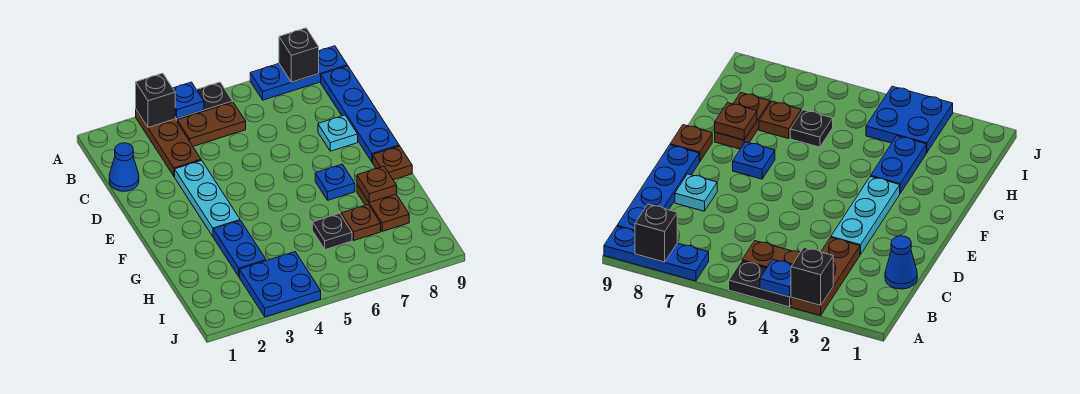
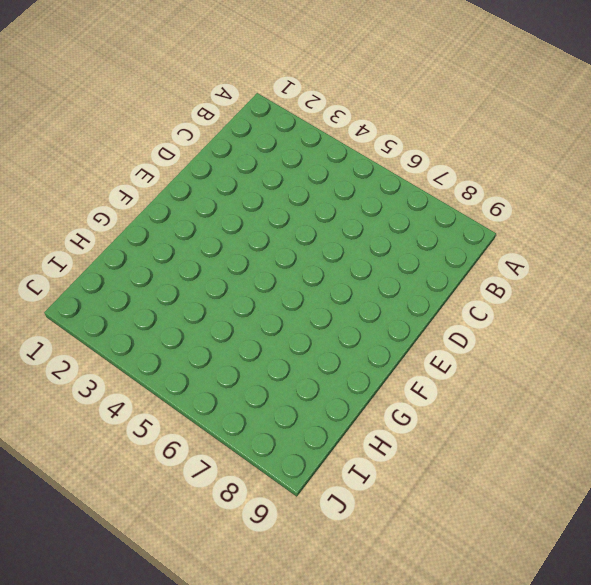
none -> brown plate A3:C3 level 1
none -> black plate A4:A5 level 1
none -> blue plate A7:A9 level 1

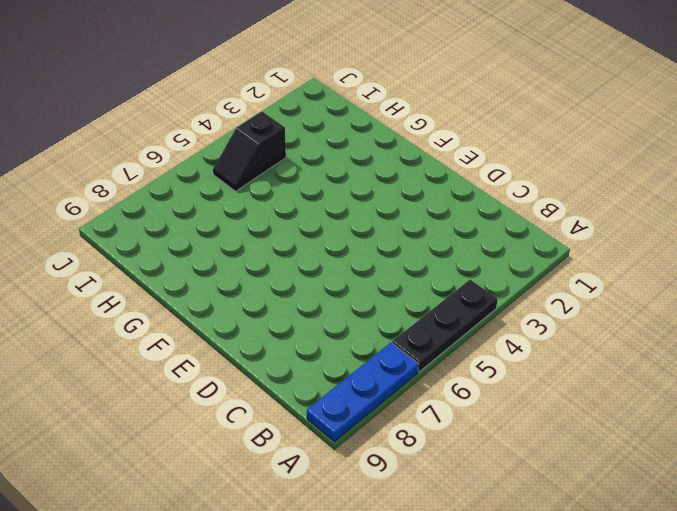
black plate A4:A6 level 1 -> black plate A4:A5 level 1
black slope I4:I5 level 1 top 4 -> blue plate I3:J4 level 1
none -> brown plate A3:C3 level 1
none -> brown plate B4:B5 level 1
none -> blue plate B9:E9 level 1

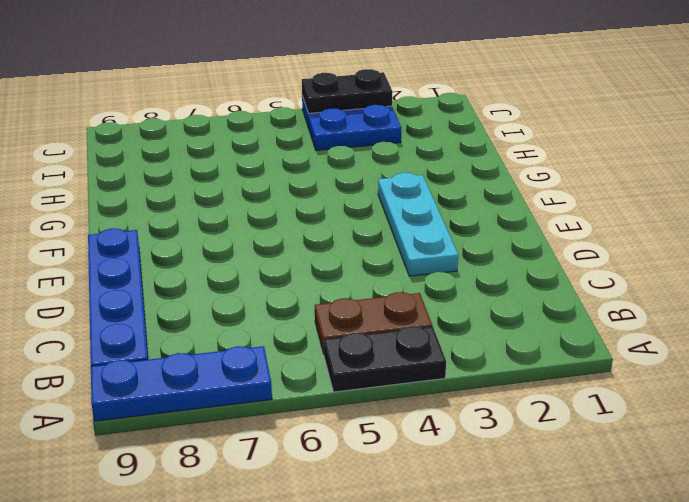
black plate J3:J4 level 2 -> none
none -> brown plate A3:C3 level 1
none -> blue cone C1 level 1
none -> cyan plate D8 level 1

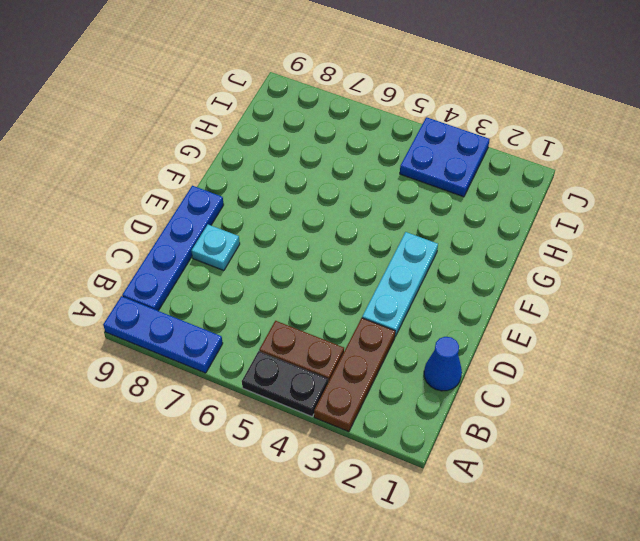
none -> blue plate F7 level 1
none -> brown plate F9 level 1
none -> blue plate G3:H3 level 1

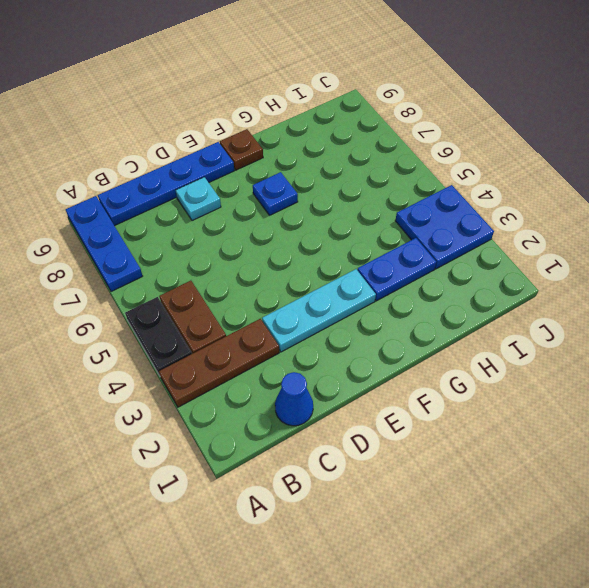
none -> brown plate G8:H8 level 1
none -> black plate H6 level 1
none -> brown plate H7 level 1

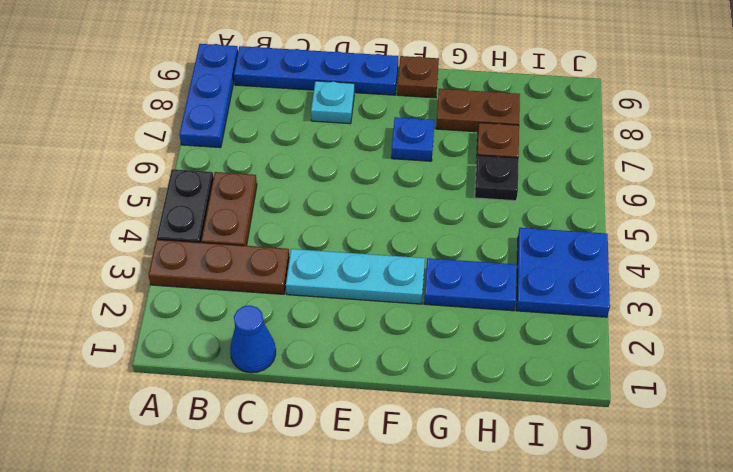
none -> black brick A3 level 2
none -> blue plate A4 level 2
none -> black brick A8 level 2

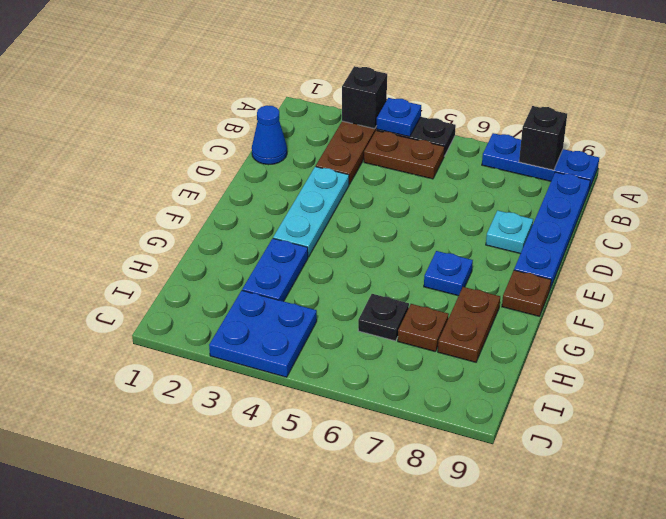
none -> brown plate G8 level 2

